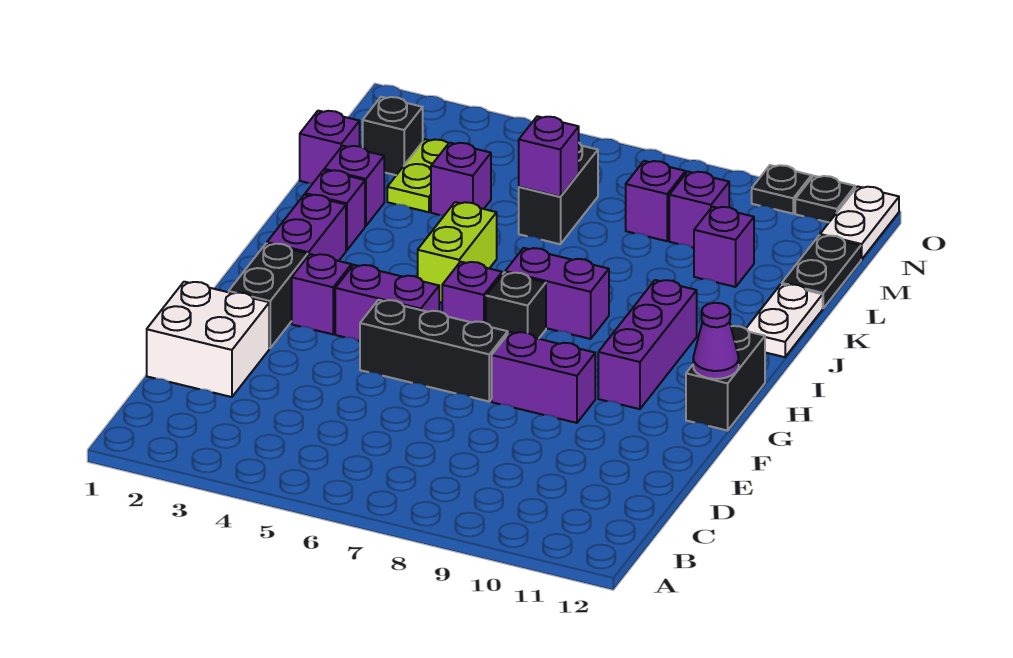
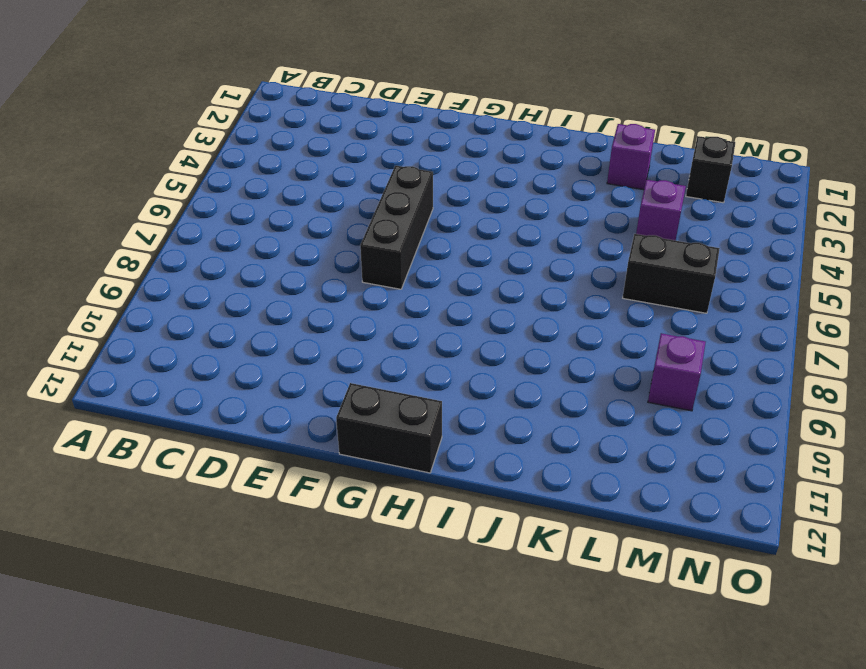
none -> white brick D1:E2 level 1
none -> black brick F2:G2 level 1
none -> purple brick F8:F9 level 1
none -> purple brick G3 level 1

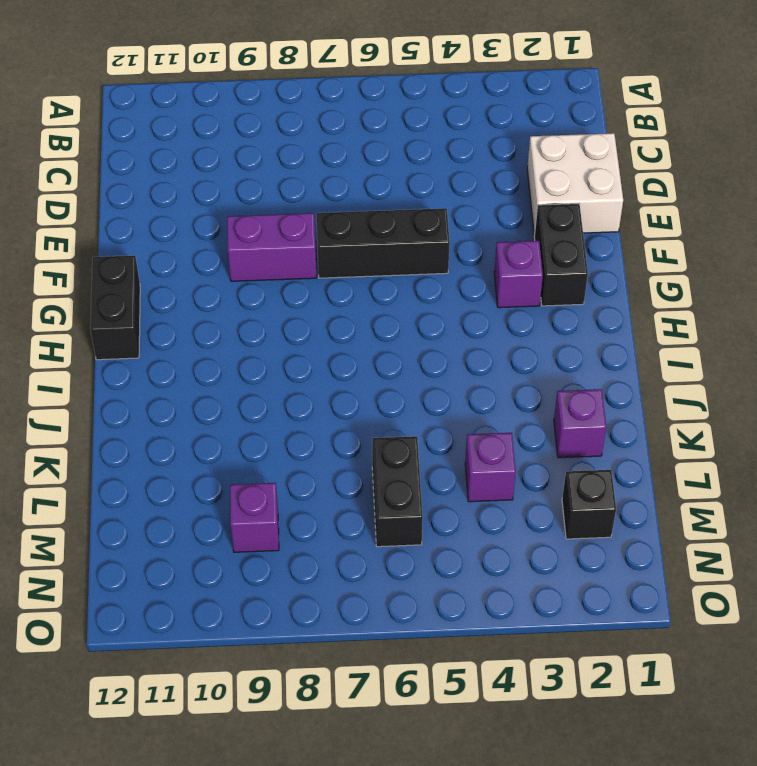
none -> purple brick G4:G5 level 1
none -> purple brick G10:I10 level 1
none -> purple brick H2:I2 level 1
none -> purple brick H6 level 1

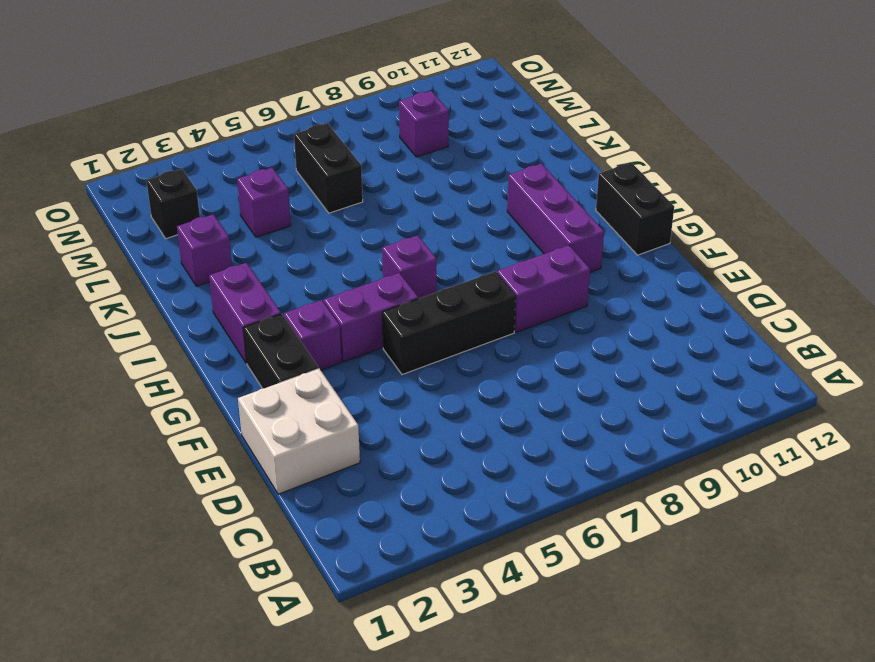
none -> black brick H7 level 1
none -> lime brick I5:J5 level 1
none -> purple brick I7:I8 level 1
none -> purple brick J2 level 1

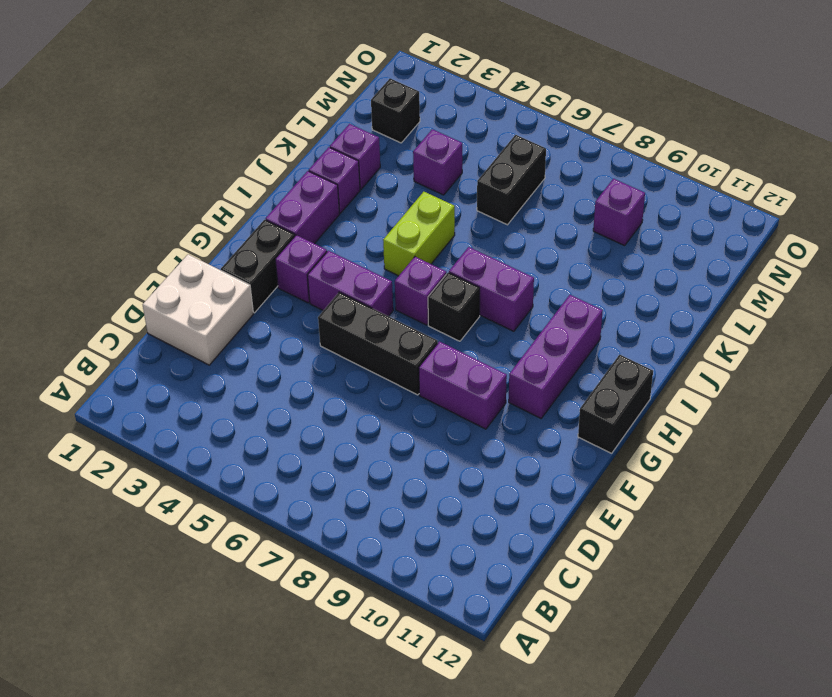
none -> white plate J12:K12 level 1
none -> purple brick L1 level 1
none -> lime plate L3:M3 level 1
none -> purple brick L10 level 1

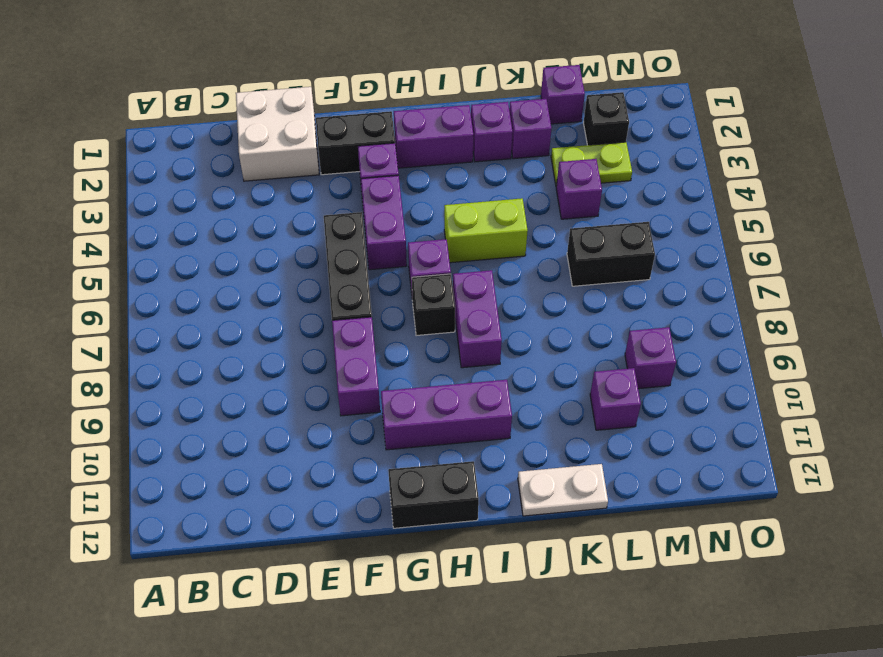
none -> black plate L12:M12 level 1
none -> purple brick M8 level 1
none -> white plate N12:O12 level 1
none -> black plate O10 level 1

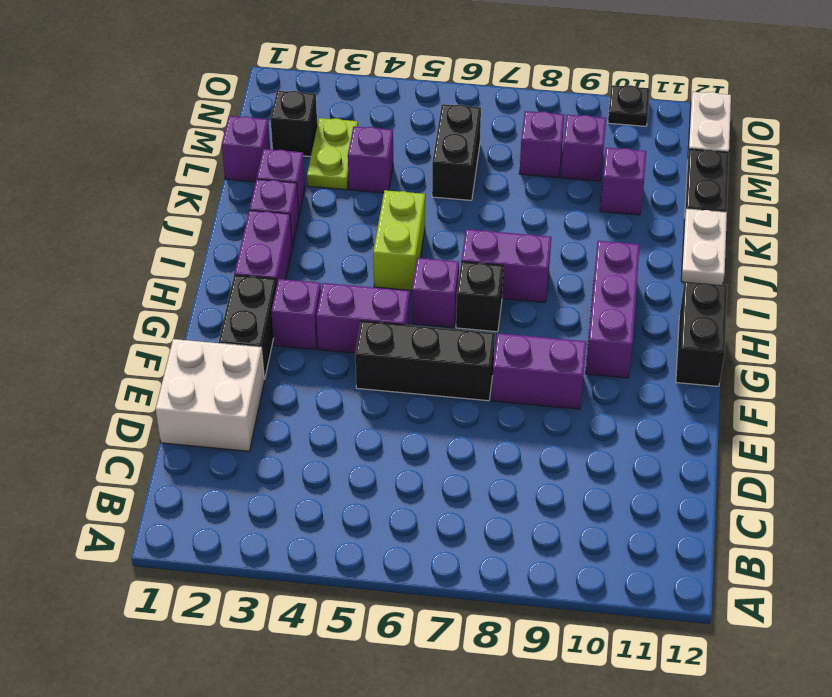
none -> black plate O11 level 1
none -> purple cone G12 level 2
none -> purple brick L6 level 2

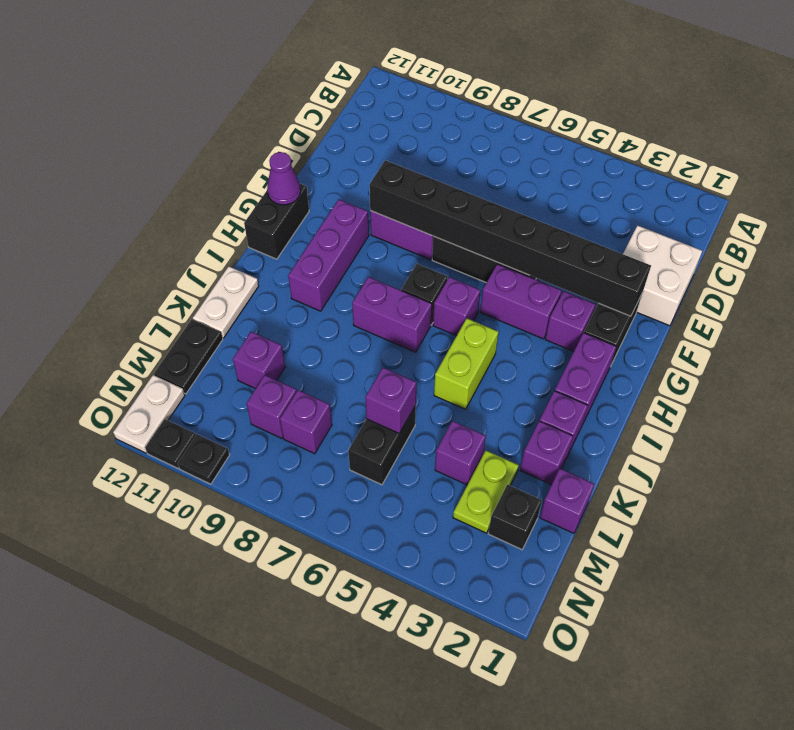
black brick F2:F9 level 2 -> none

